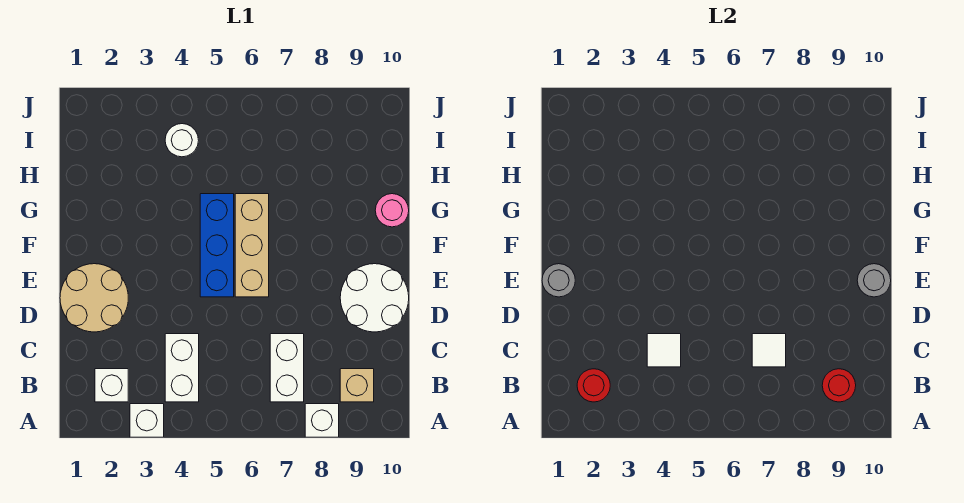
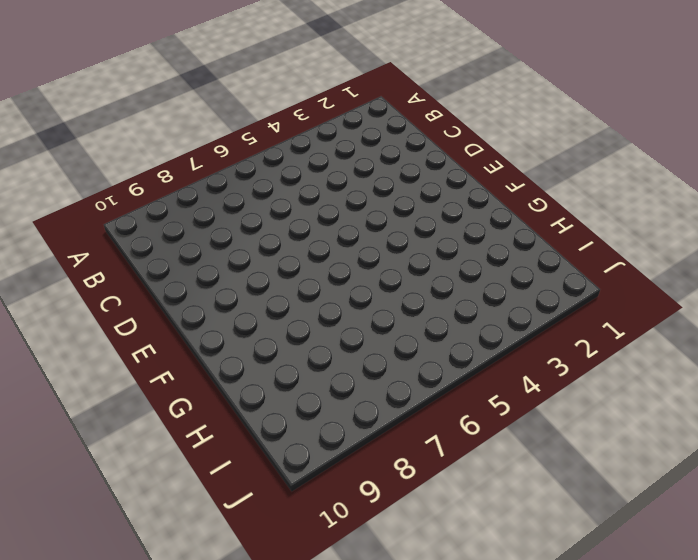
none -> white brick A3 level 1
none -> white brick A8 level 1
none -> white brick B2 level 1

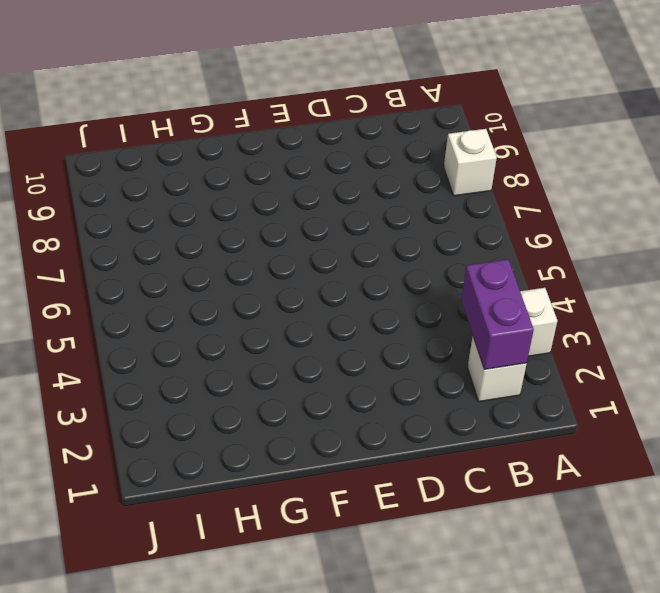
purple brick B2:B3 level 2 -> red round brick B2 level 2
none -> white brick B4:C4 level 1
none -> white brick B7:C7 level 1
none -> tan brick B9 level 1

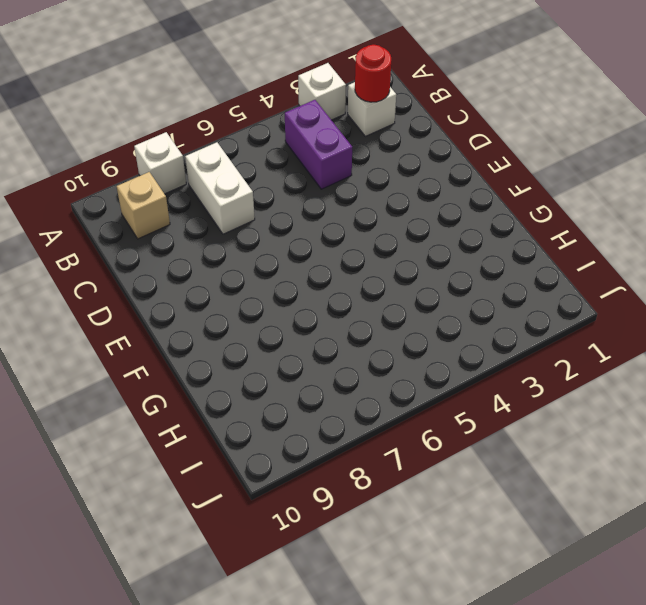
purple brick B4:C4 level 1 -> white brick B4:C4 level 1
none -> tan round brick D1:E2 level 1
none -> white round brick D9:E10 level 1
none -> blue brick E5:G5 level 1

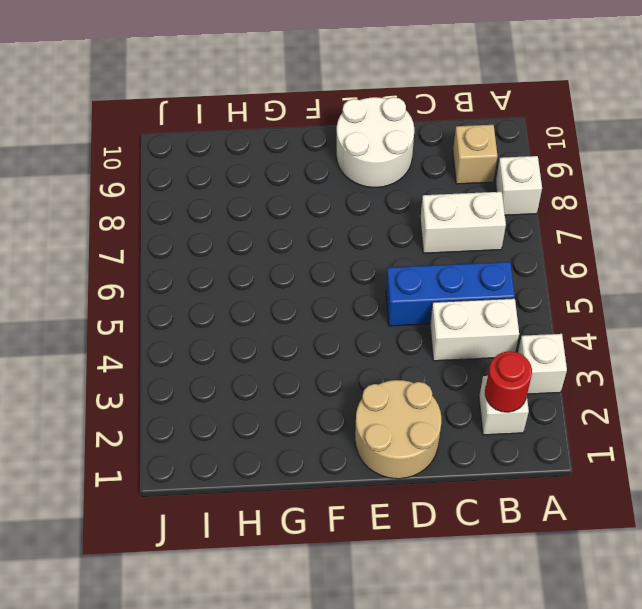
blue brick B5:D5 level 1 -> blue brick E5:G5 level 1
none -> tan brick E6:G6 level 1
none -> pink round brick G10 level 1
none -> white round brick I4 level 1

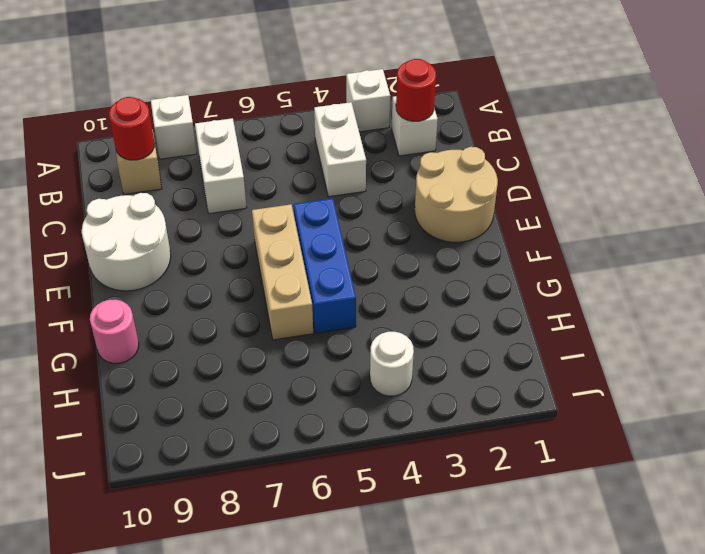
none -> white tile C4 level 2
none -> white tile C7 level 2
none -> grey round brick E1 level 2

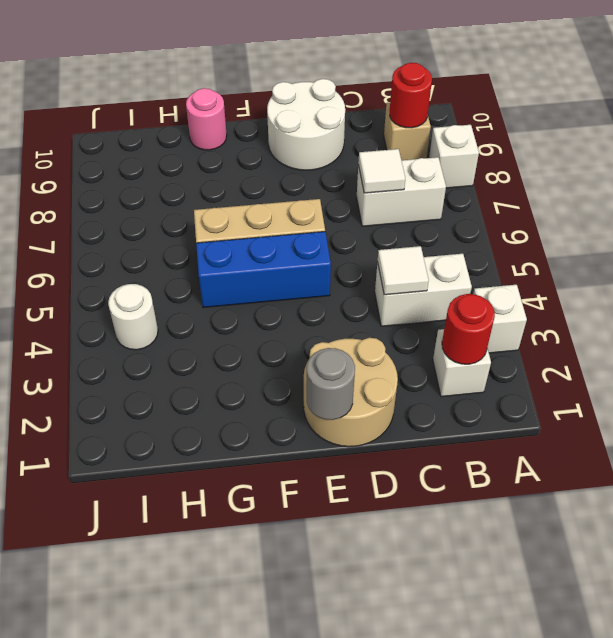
none -> grey round brick E10 level 2

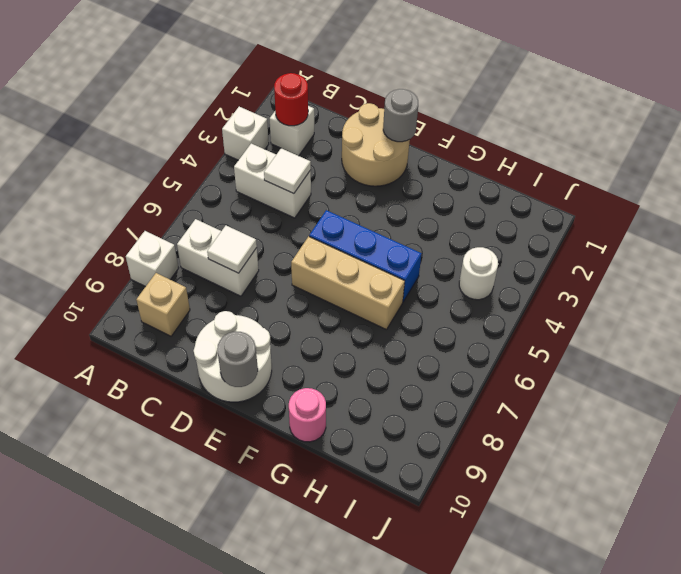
none -> red round brick B9 level 2

